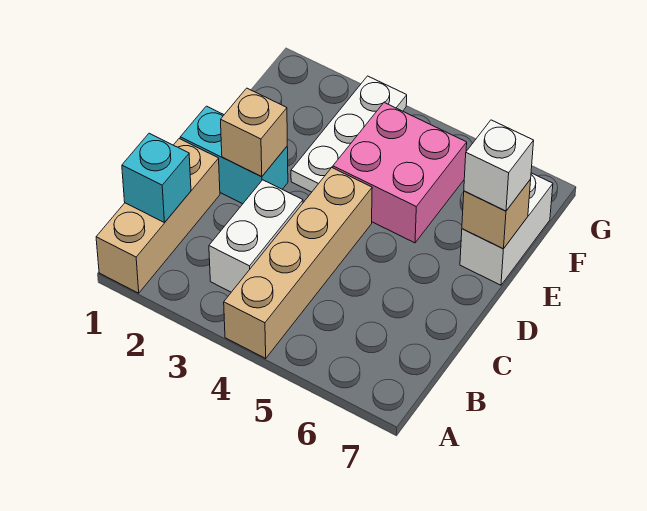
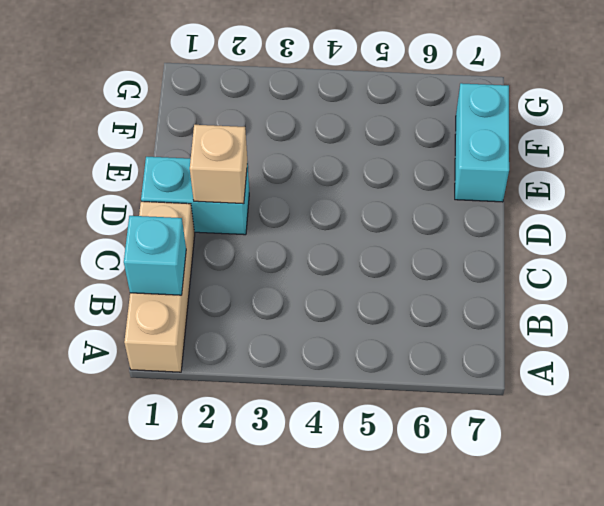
cyan brick E7:F7 level 1 -> white brick E7:F7 level 1
none -> tan brick A4:D4 level 1
none -> white brick B3:C3 level 1

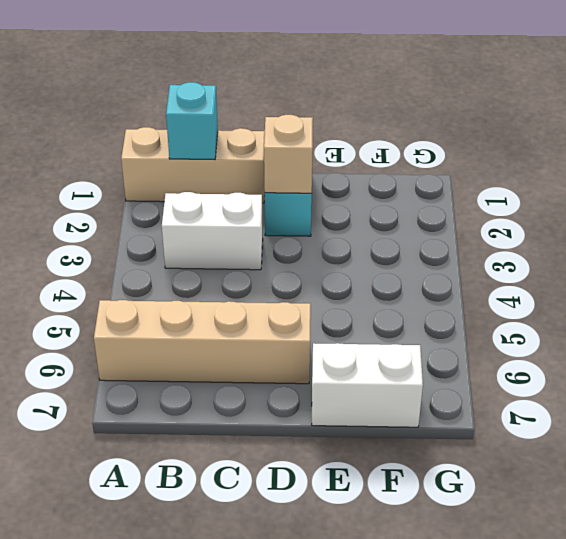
tan brick A6:D6 level 1 -> tan brick A4:D4 level 1
none -> white plate E3:G3 level 1
none -> pink brick E4:F5 level 1

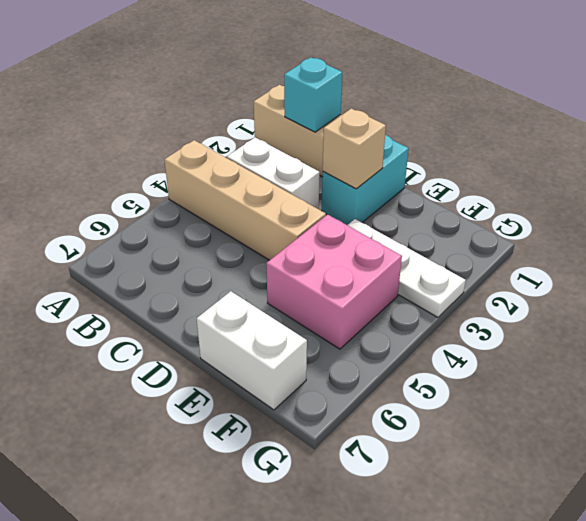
none -> tan brick E7 level 2
none -> white brick E7 level 3

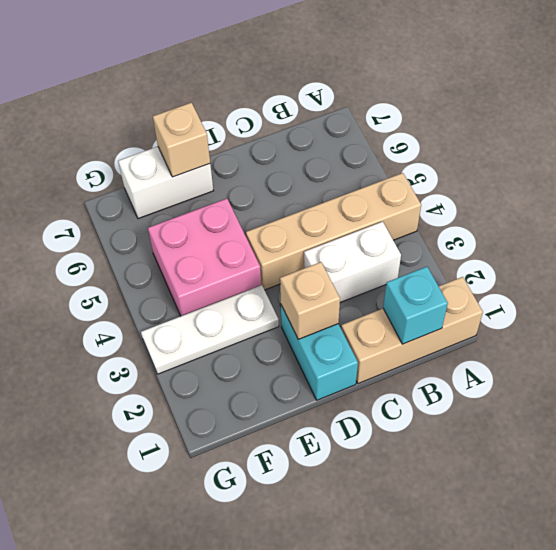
none -> white brick E7 level 3

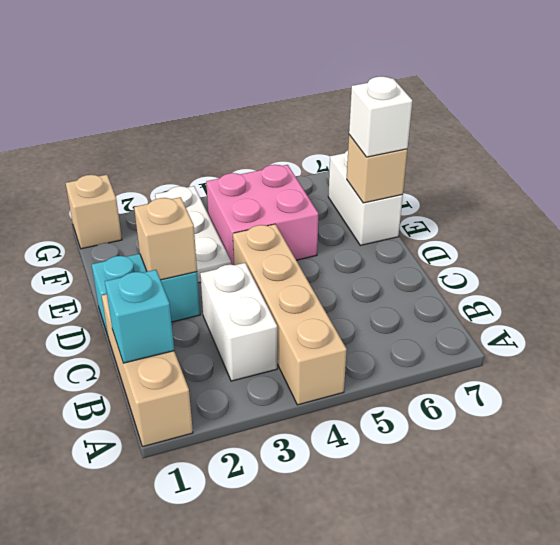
tan brick G1 level 1 -> none

